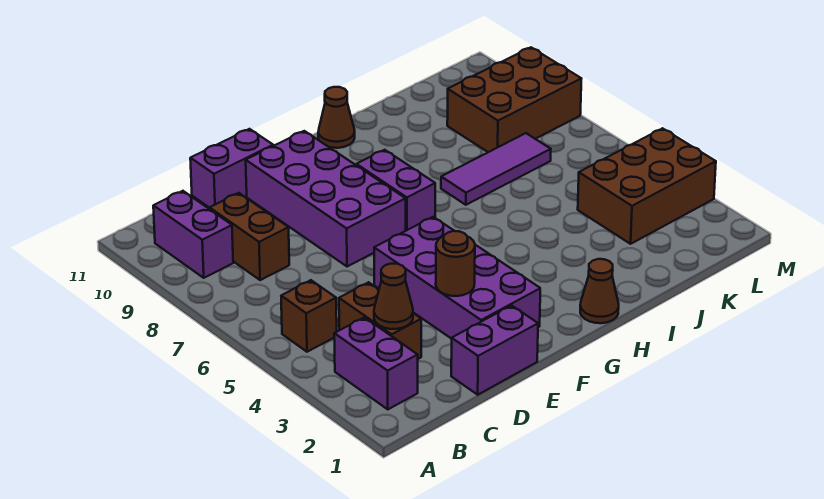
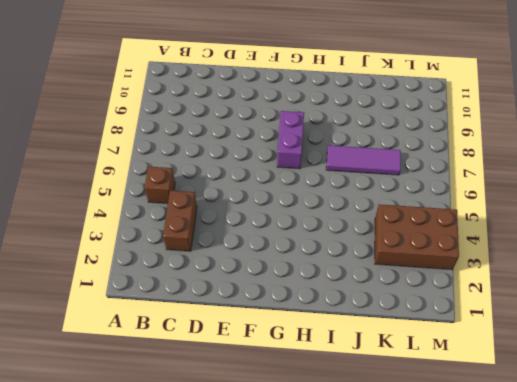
none -> purple brick B2:B3 level 1
none -> purple brick B9:B10 level 1
none -> brown brick C8:C9 level 1

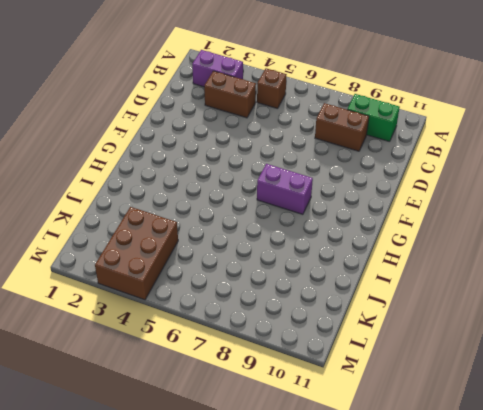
green brick B9:B10 level 1 -> purple brick B9:B10 level 1
none -> purple brick D1:E1 level 1
none -> purple brick D11:E11 level 1
none -> purple brick E2:F5 level 1

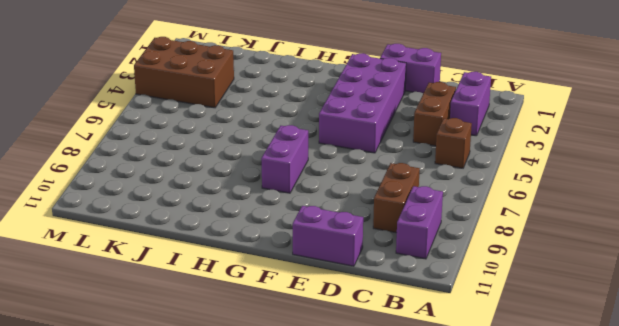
none -> purple brick E7:F10 level 1
none -> brown cone H1 level 1
none -> brown cone H11 level 1

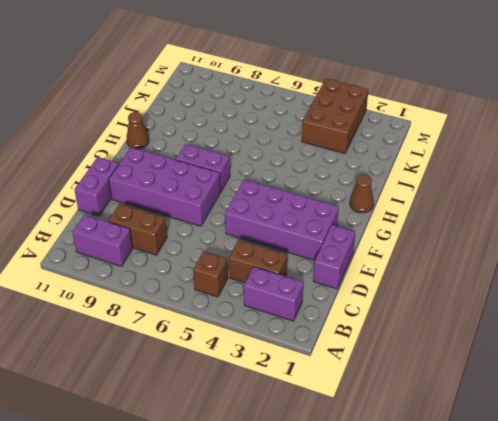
none -> purple tile I7:K7 level 1
none -> brown brick K8:M9 level 1
none -> brown cone C3 level 2

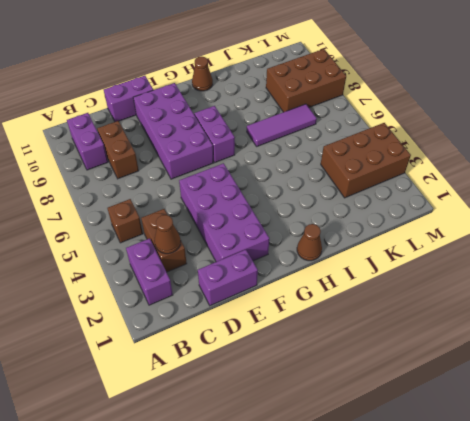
none -> brown round brick E3 level 2

